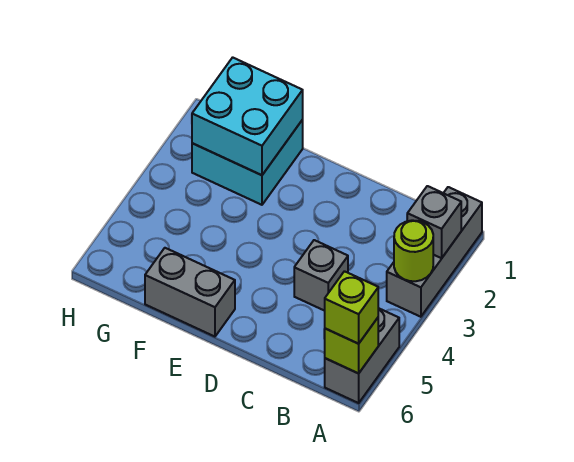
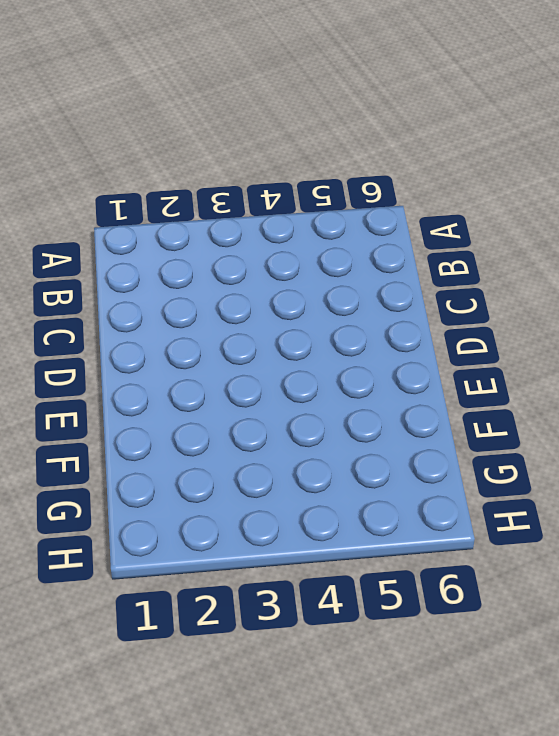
none -> grey brick A1:A3 level 1
none -> grey brick A5:A6 level 1

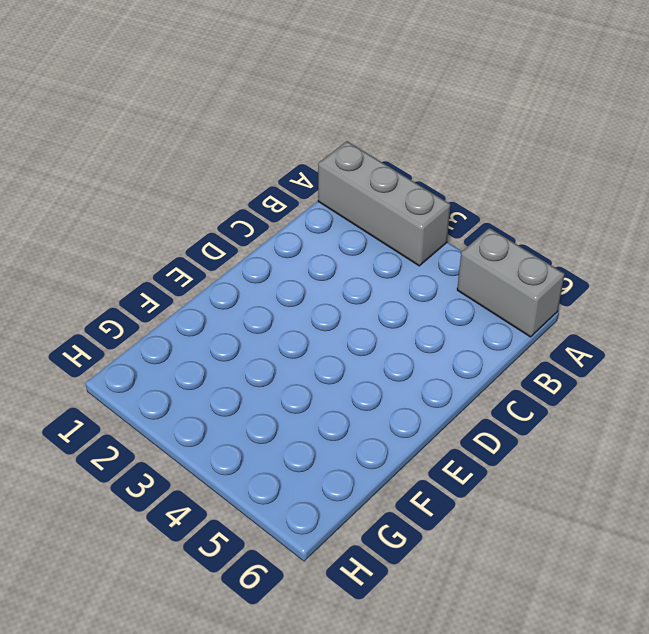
none -> grey brick C4 level 1
none -> grey brick E6:F6 level 1

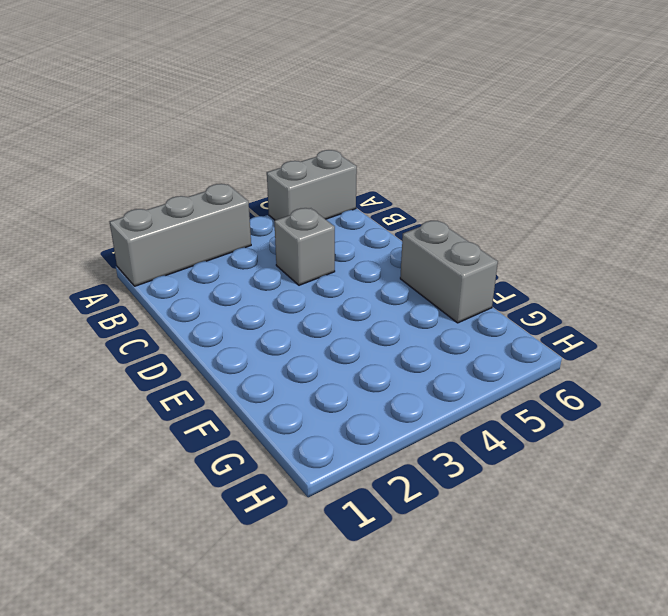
none -> cyan brick F1:G2 level 1
none -> grey brick A2 level 2

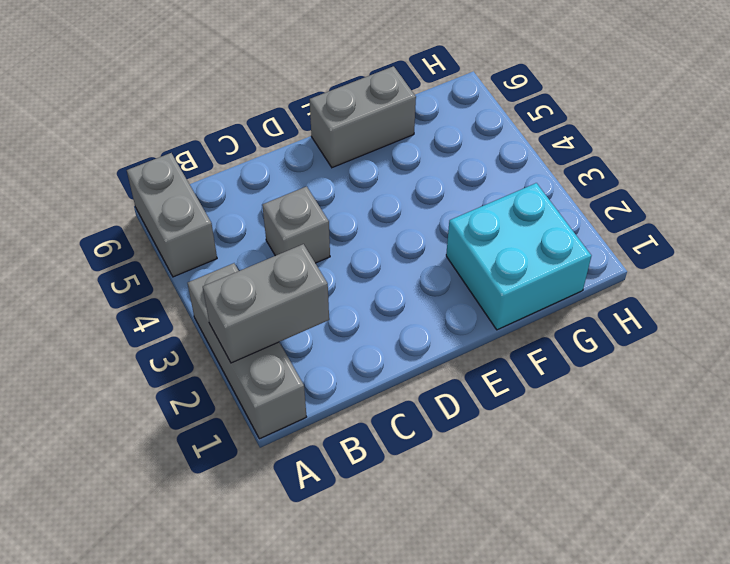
grey brick A2:B2 level 2 -> grey brick A2 level 2
none -> lime round brick A3 level 2
none -> lime brick A6 level 2

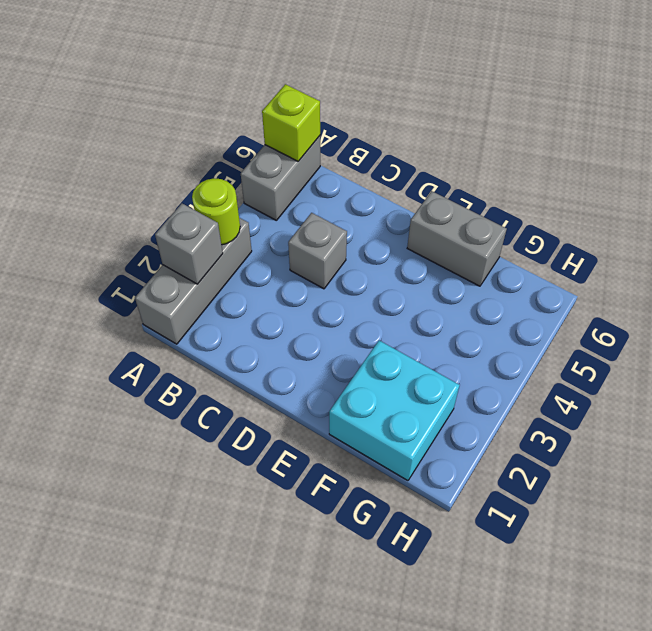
none -> cyan brick F1:G2 level 2
none -> lime brick A6 level 3

